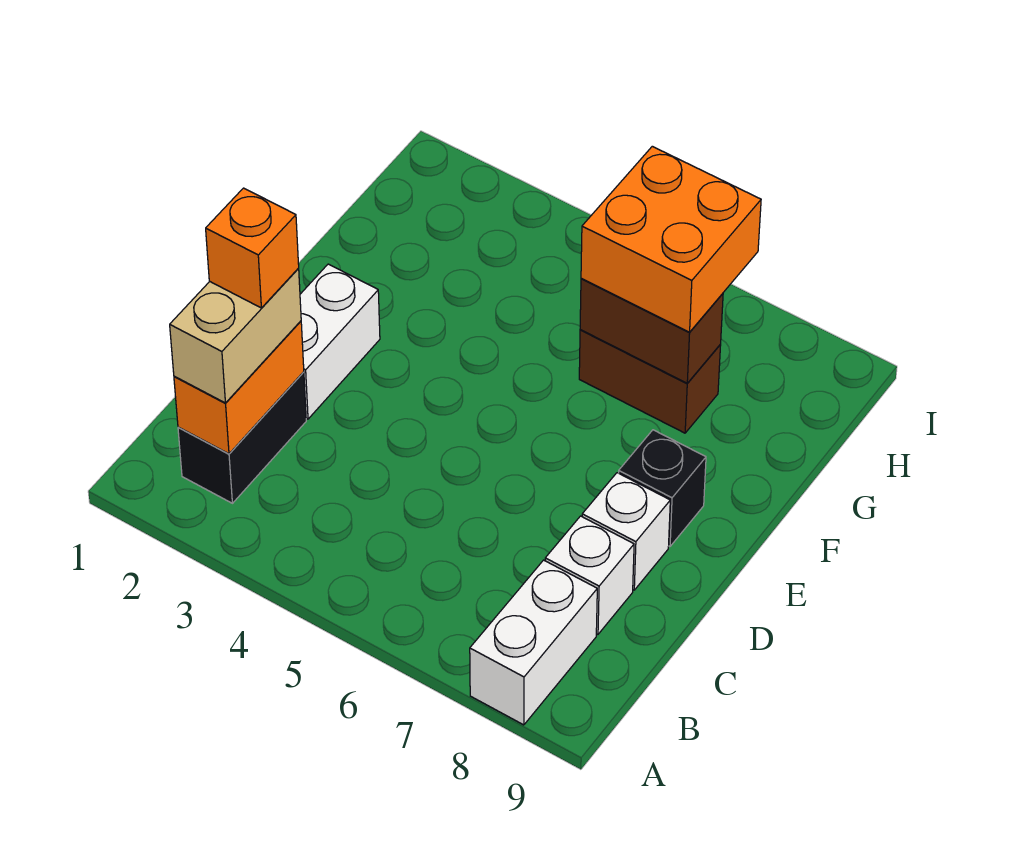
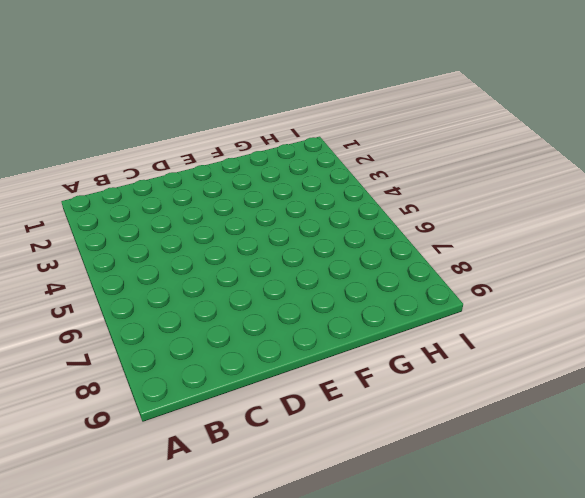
none -> white brick A8:B8 level 1
none -> black brick B2:C2 level 1
none -> white brick C8 level 1

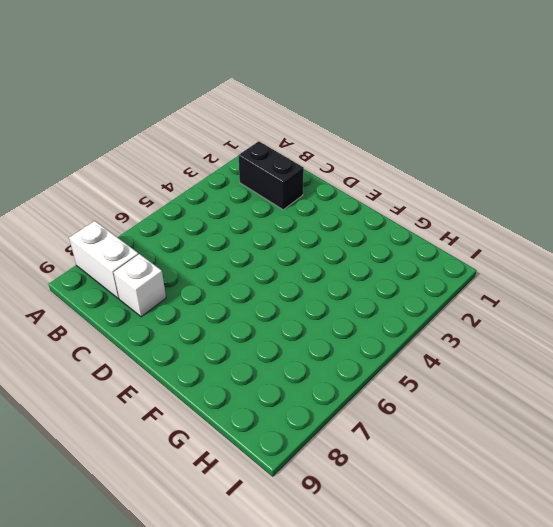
none -> white brick D2:E2 level 1
none -> white brick D8 level 1
none -> black brick E8 level 1

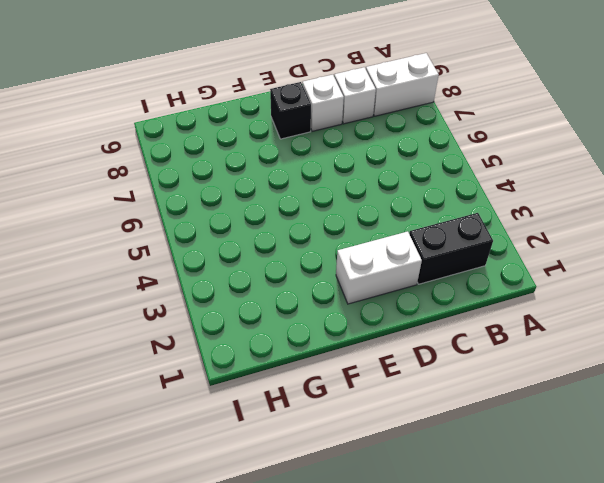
none -> brown brick G6:G7 level 1
none -> orange brick B2:C2 level 2
none -> brown brick G6:G7 level 2

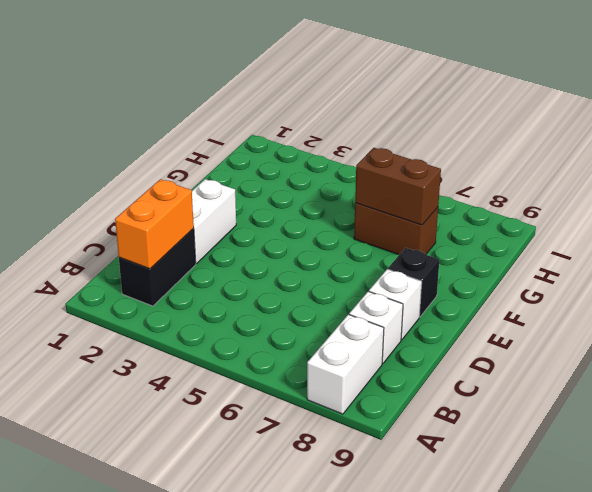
none -> tan brick B2:C2 level 3
none -> orange brick G6:H7 level 3
none -> orange brick C2 level 4

